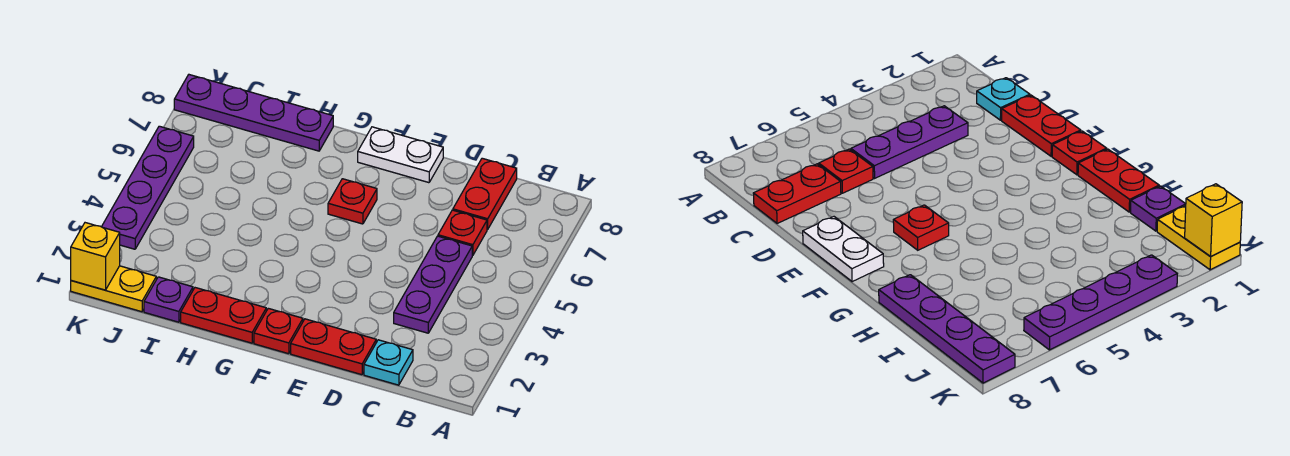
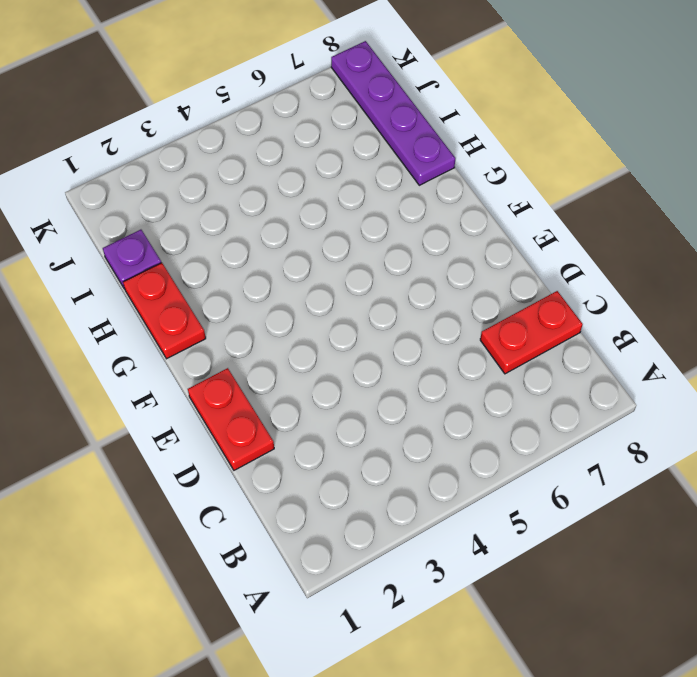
none -> cyan plate C1 level 1
none -> purple plate C3:C5 level 1
none -> red plate C6 level 1

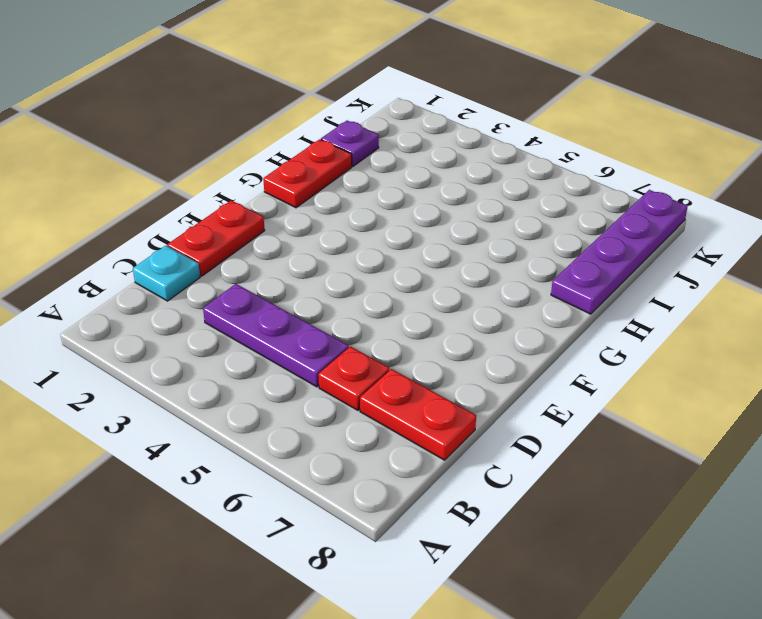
none -> white plate E8:F8 level 1
none -> red plate F1 level 1
none -> red plate F6 level 1

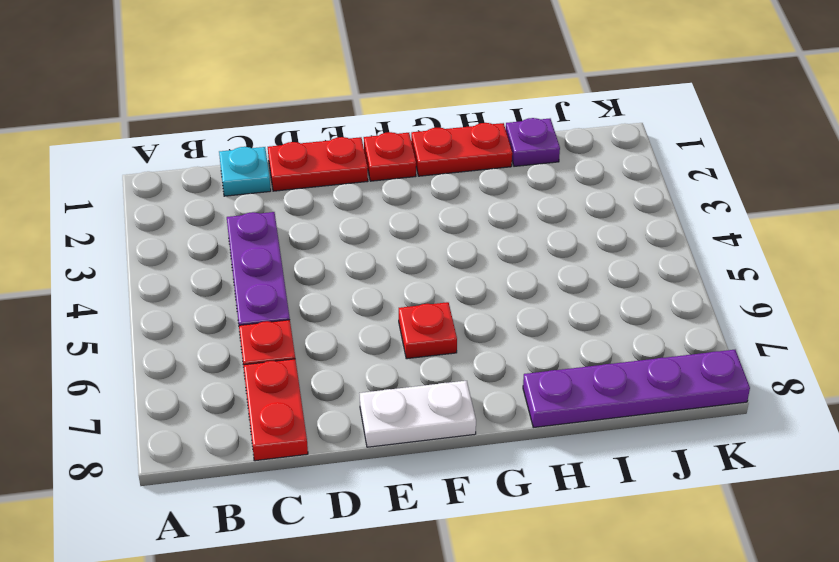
none -> yellow plate J1:K1 level 1
none -> purple plate K3:K6 level 1
none -> yellow brick K1 level 2

